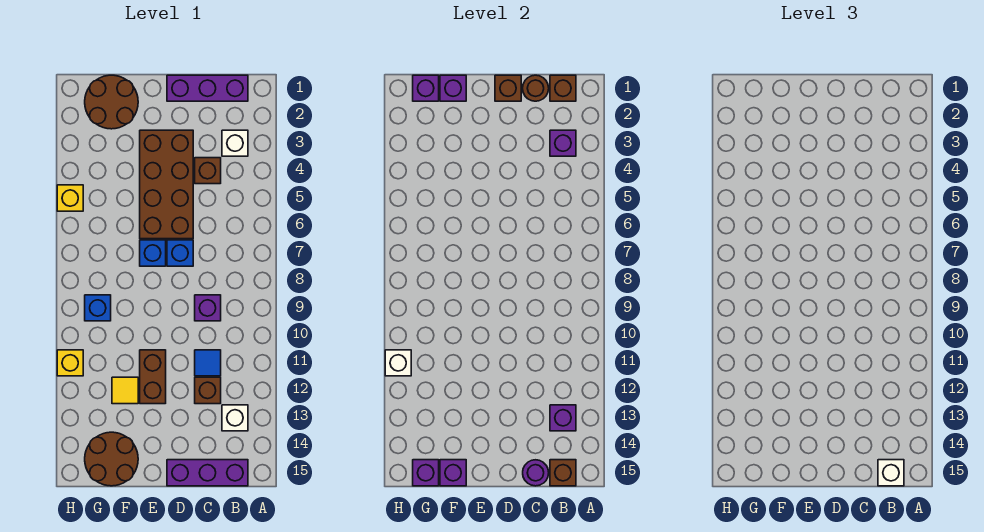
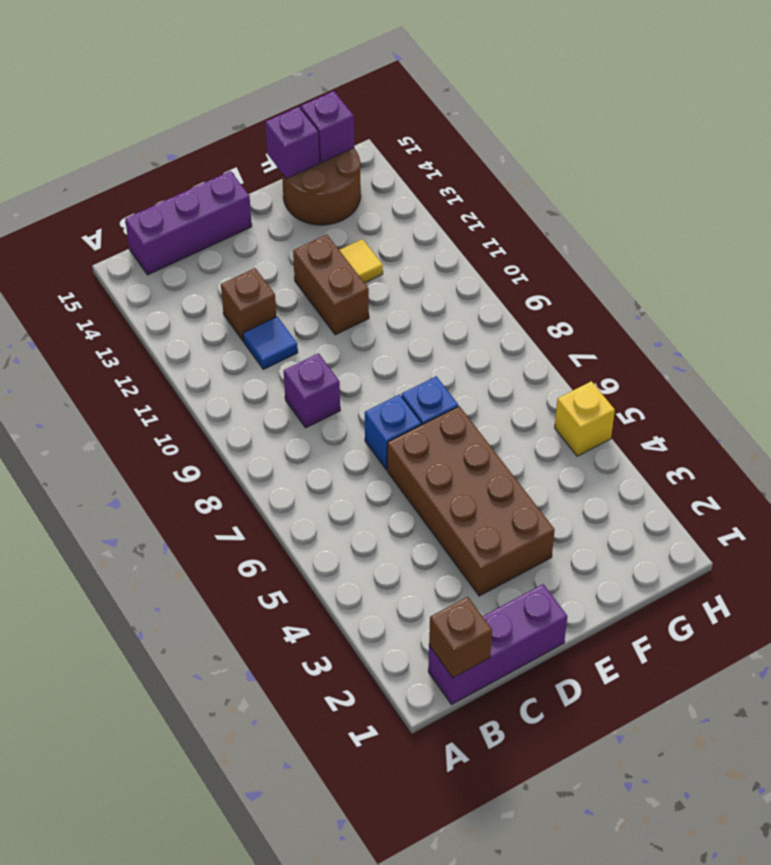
none -> white brick B3 level 1
none -> white brick B13 level 1
none -> brown brick C4 level 1
none -> brown round brick F1:G2 level 1

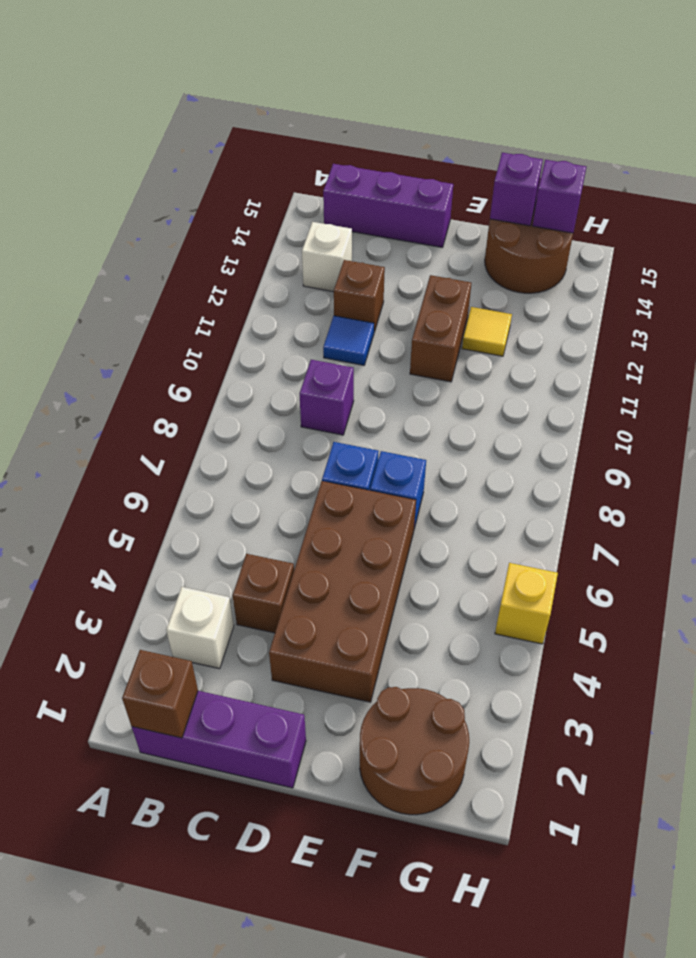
none -> blue brick G9 level 1
none -> yellow brick H11 level 1
none -> purple brick B3 level 2
none -> purple brick B13 level 2

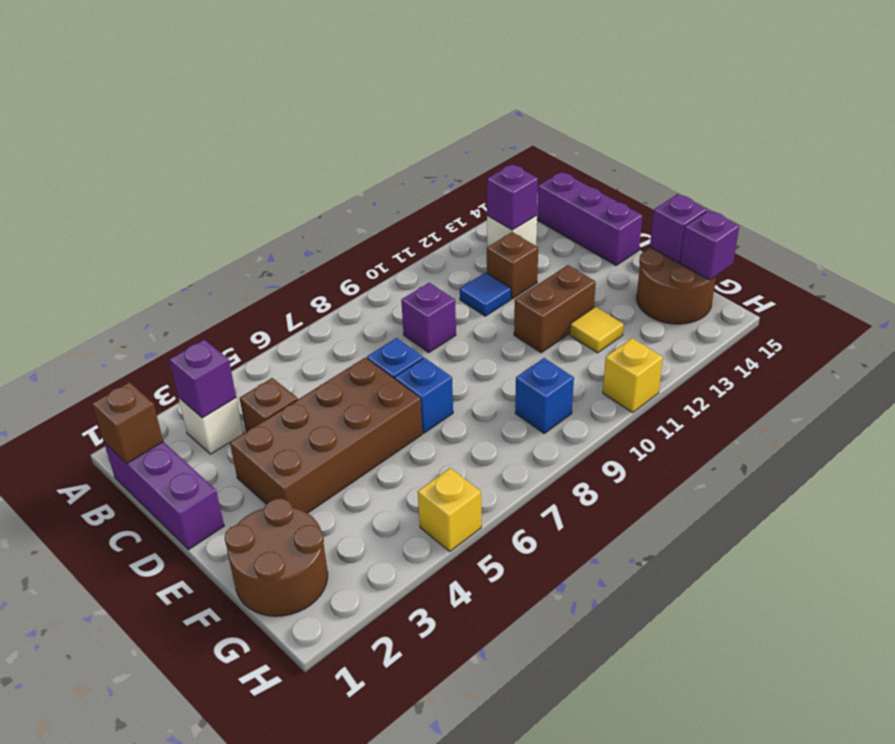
none -> brown brick B15 level 2
none -> brown round brick C1 level 2
none -> purple round brick C15 level 2
none -> brown brick D1 level 2

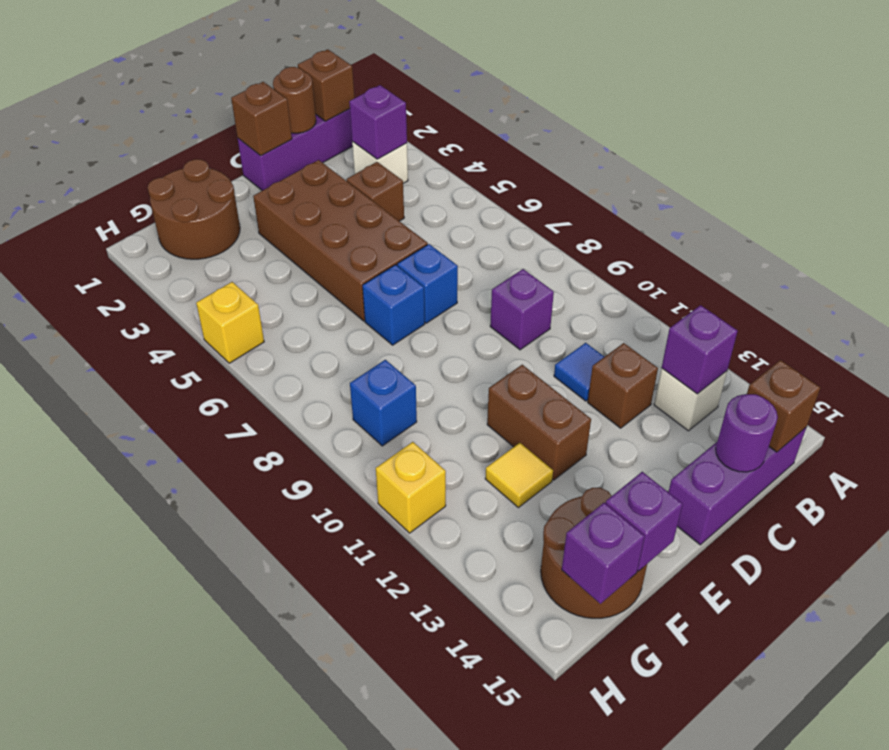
none -> purple brick F1 level 2
none -> purple brick G1 level 2
none -> white brick H11 level 2
none -> white brick B15 level 3

